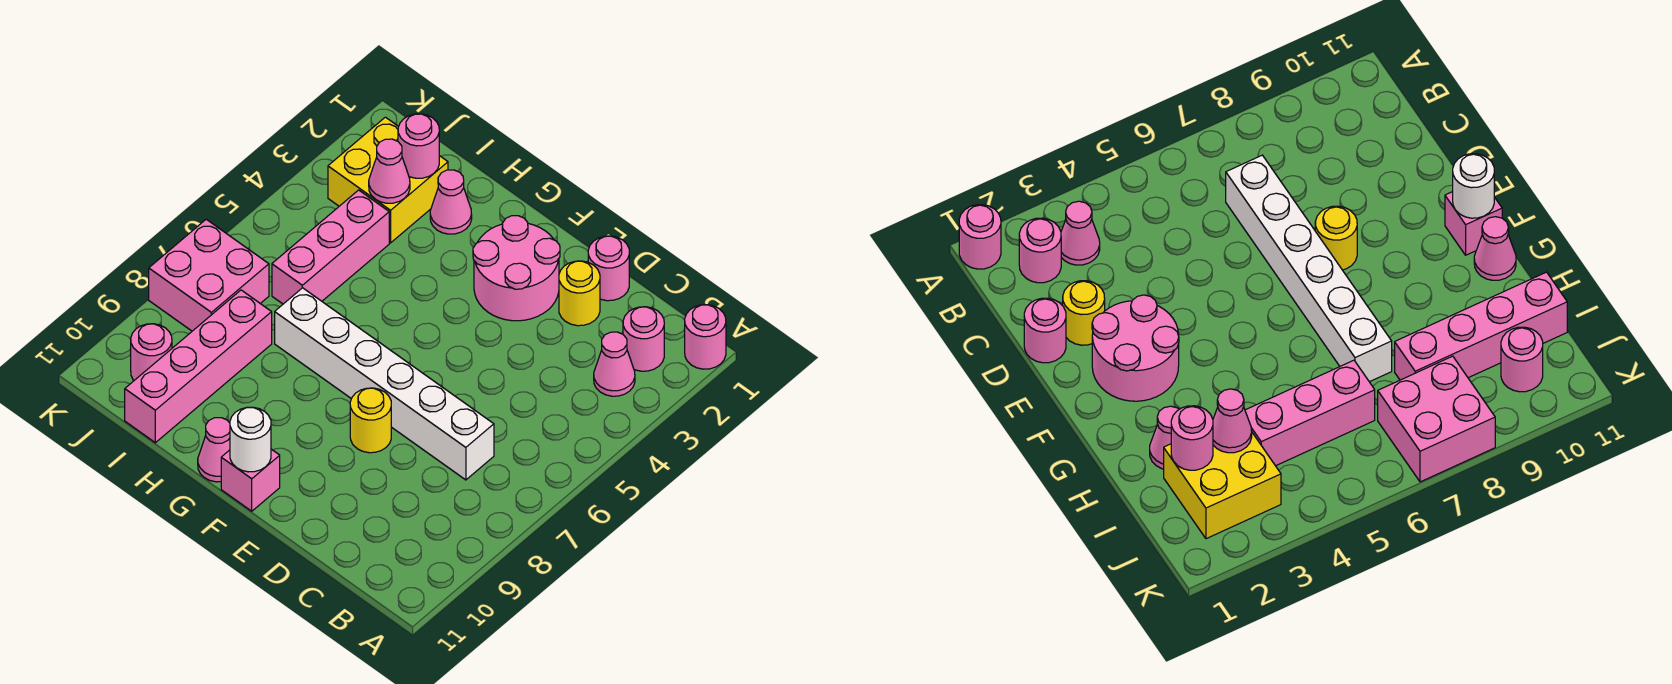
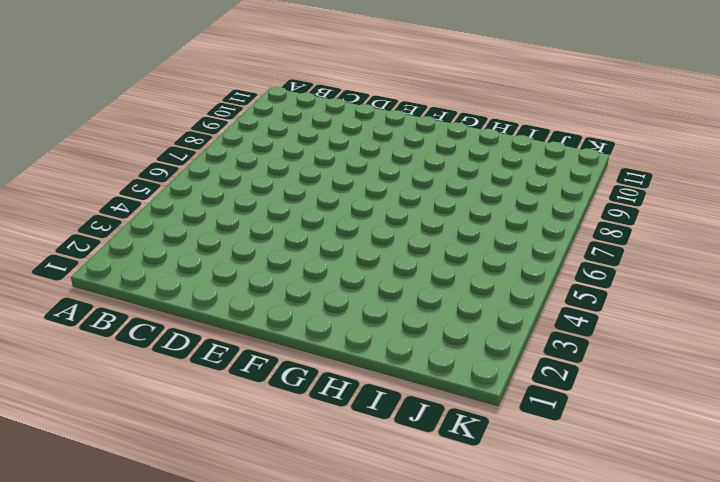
none -> pink round brick A1 level 1
none -> pink round brick B2 level 1
none -> pink cone B3 level 1

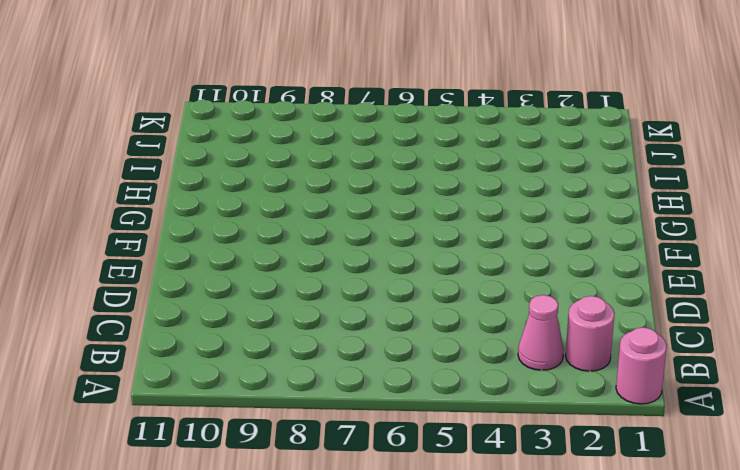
none -> white brick C7:H7 level 1
none -> pink round brick D1 level 1
none -> yellow round brick D2 level 1

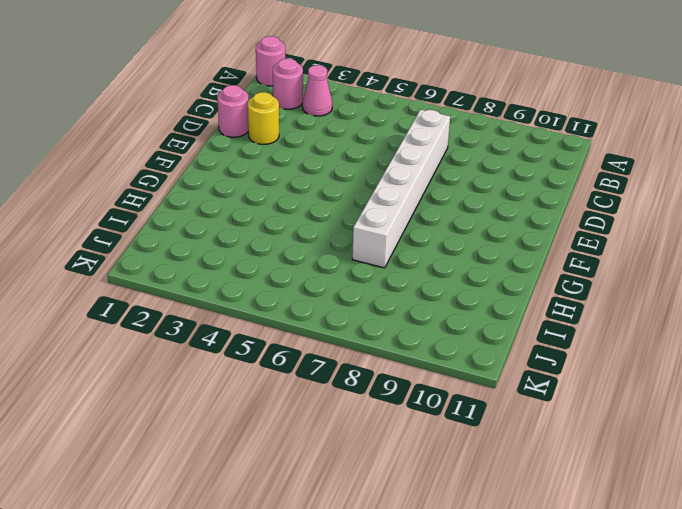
none -> pink round brick E2:F3 level 1
none -> yellow round brick E8 level 1
none -> pink brick F11 level 1

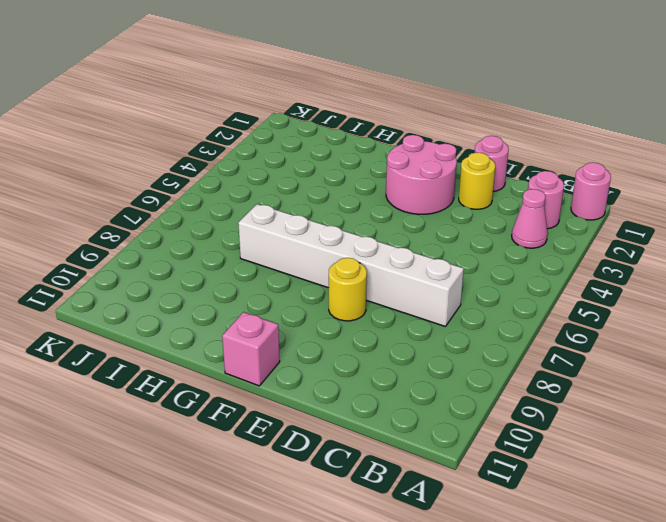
none -> pink cone G11 level 1
none -> pink cone H2 level 1
none -> yellow brick I2:J3 level 1

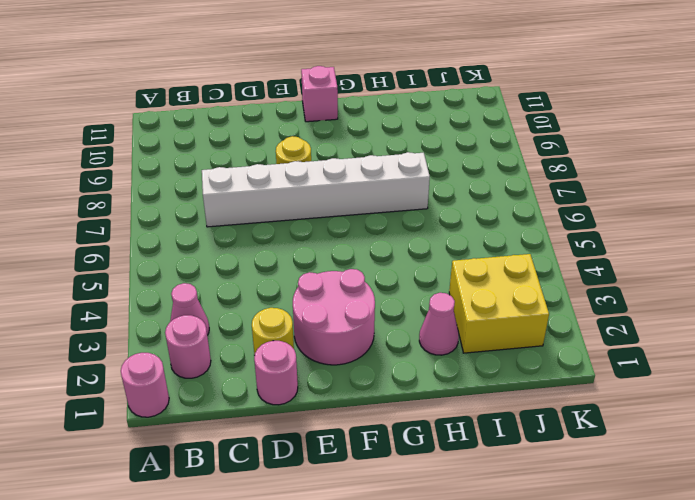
none -> pink cone G11 level 1
none -> pink brick I4:I6 level 1
none -> pink brick I8:I11 level 1

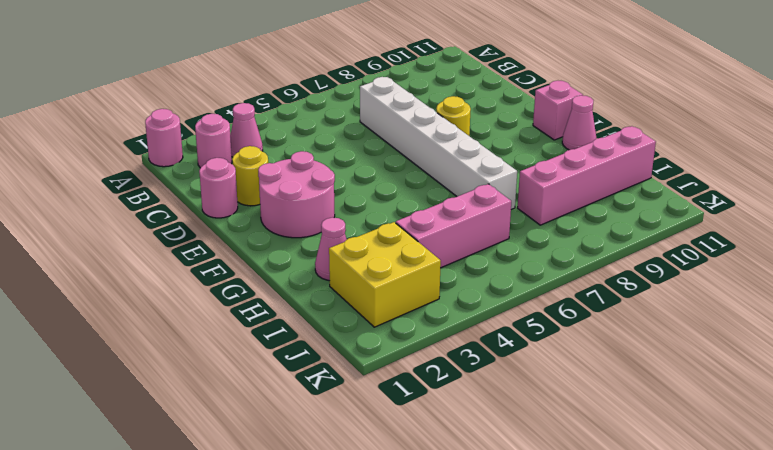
none -> pink brick J7:K8 level 1
none -> pink round brick J10 level 1
none -> white round brick F11 level 2

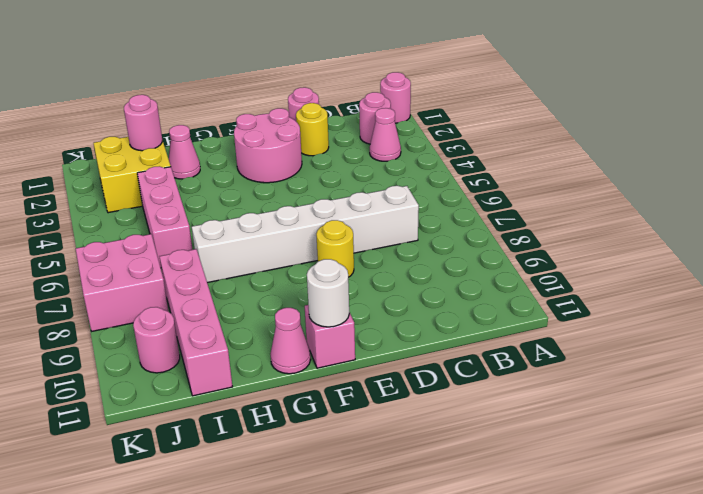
none -> pink cone I3 level 2

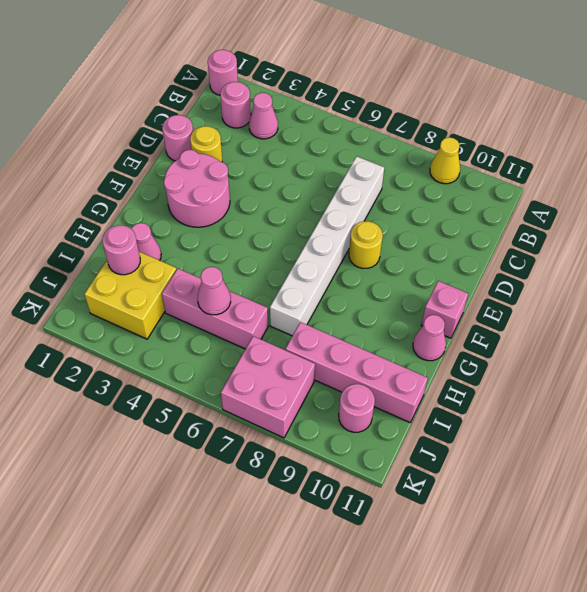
yellow cone A9 level 1 -> none
pink cone I5 level 2 -> pink cone I3 level 2
none -> white round brick F11 level 2

